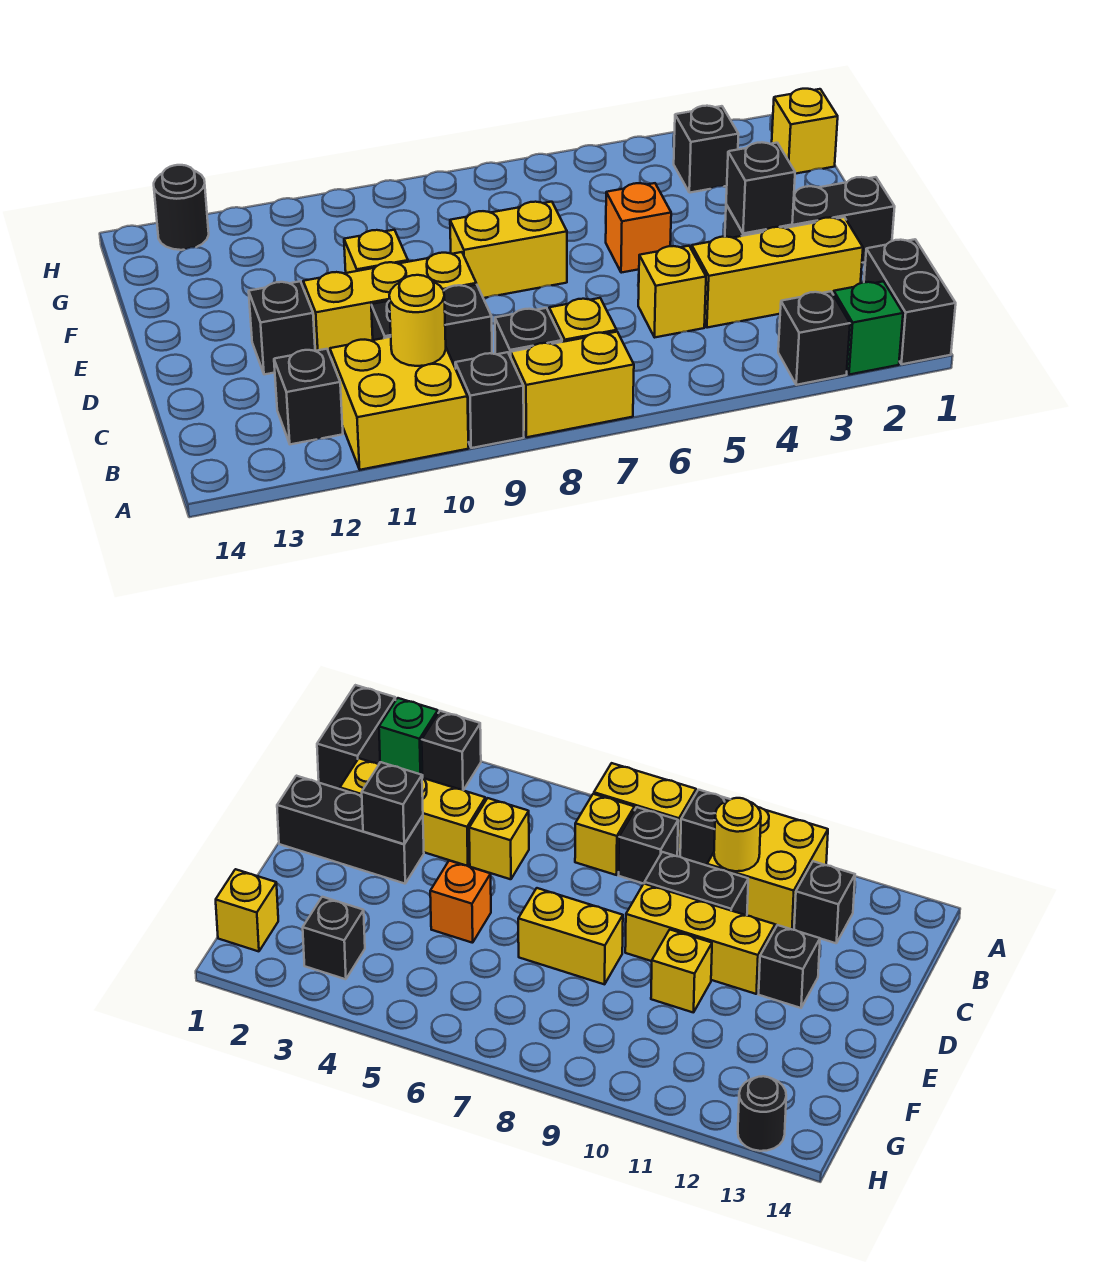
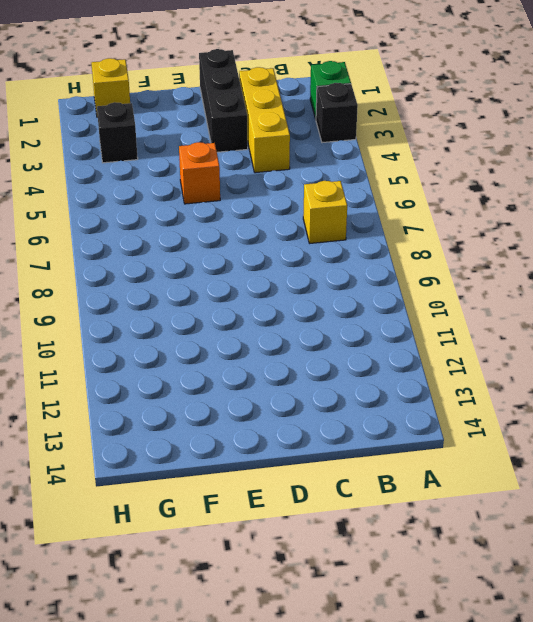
none -> black brick A1:B1 level 1
none -> yellow brick A7:A8 level 1
none -> black brick A9 level 1

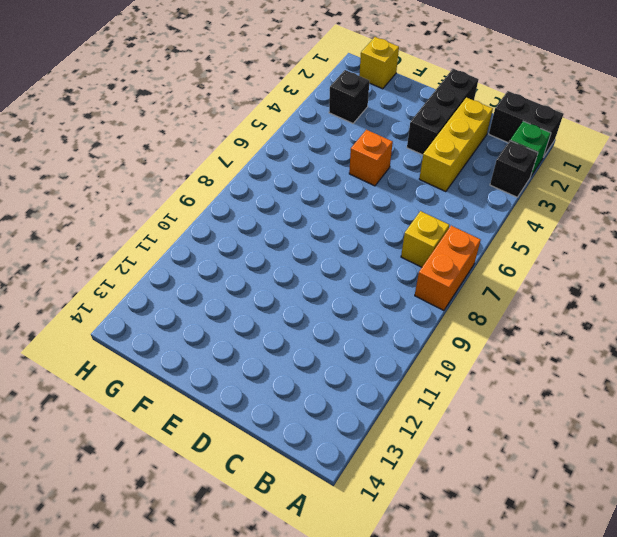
orange brick A7:A8 level 1 -> yellow brick A7:A8 level 1
none -> black brick A9 level 1
none -> yellow brick A10:B11 level 1
none -> black brick B8 level 1

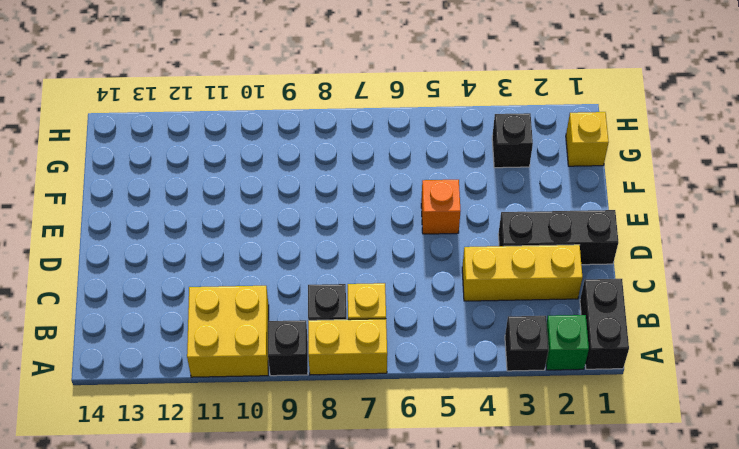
none -> black brick B12 level 1
none -> yellow brick C5 level 1
none -> black brick C9:C10 level 1

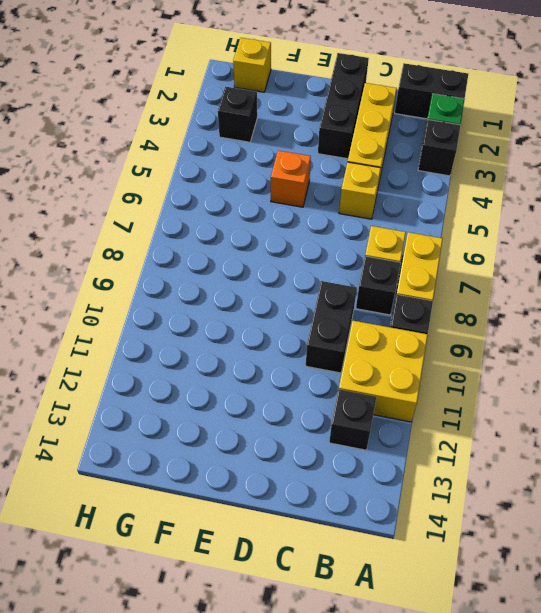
none -> yellow brick D9:D11 level 1
none -> black brick D12 level 1
none -> yellow brick E7:E8 level 1

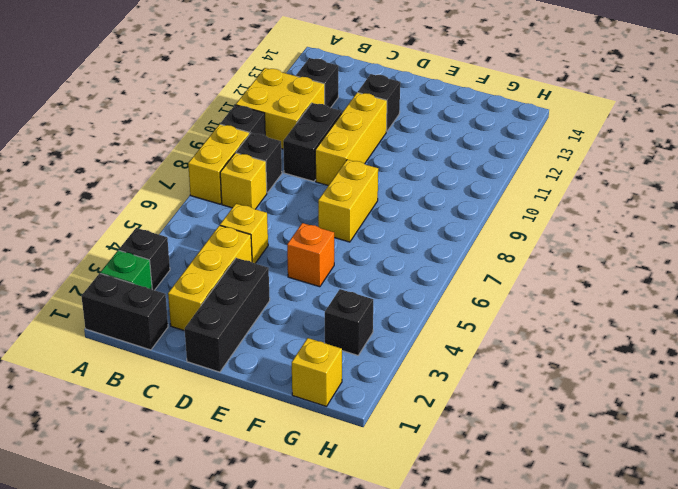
none -> yellow brick E10 level 1
none -> black round brick H13 level 1
none -> yellow round brick B10 level 2

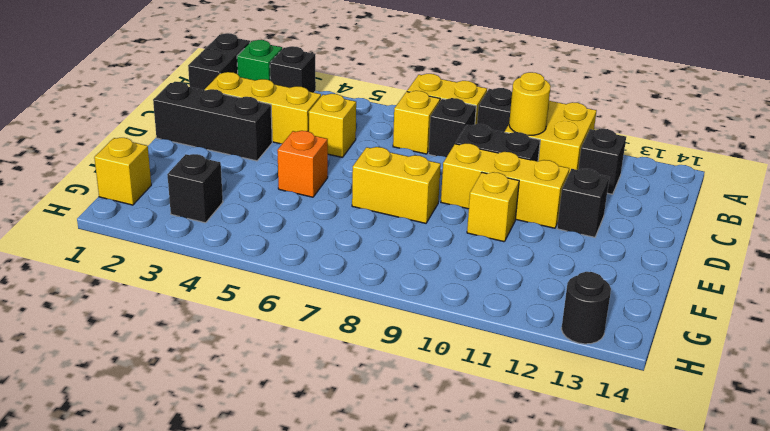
none -> black brick D3 level 2

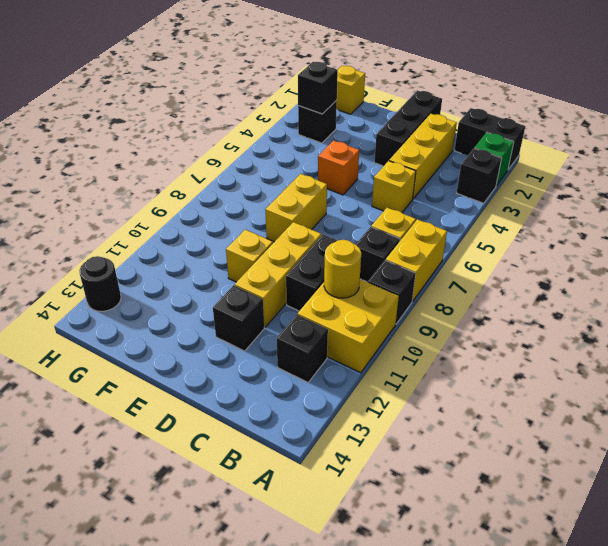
black brick G3 level 2 -> black brick D3 level 2

